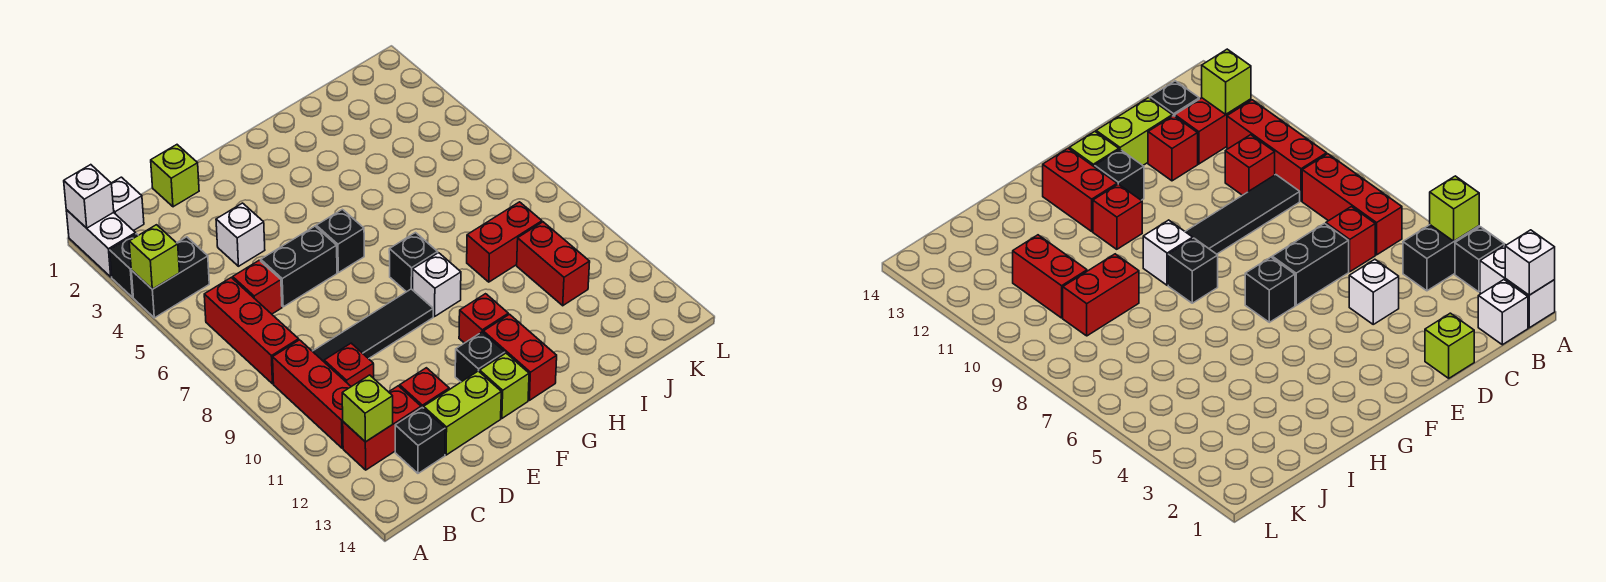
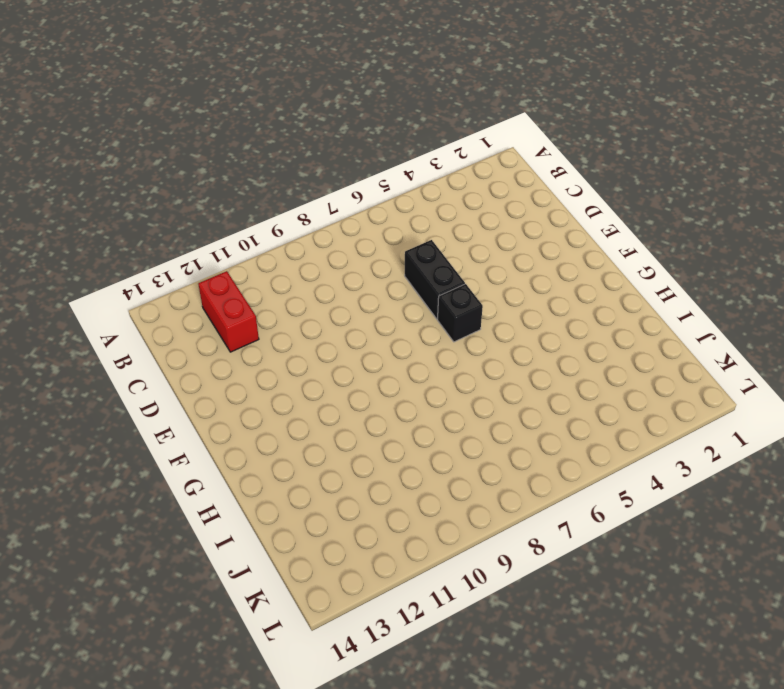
none -> white brick A1:A2 level 1
none -> black brick A3 level 1
none -> black brick A4:B4 level 1

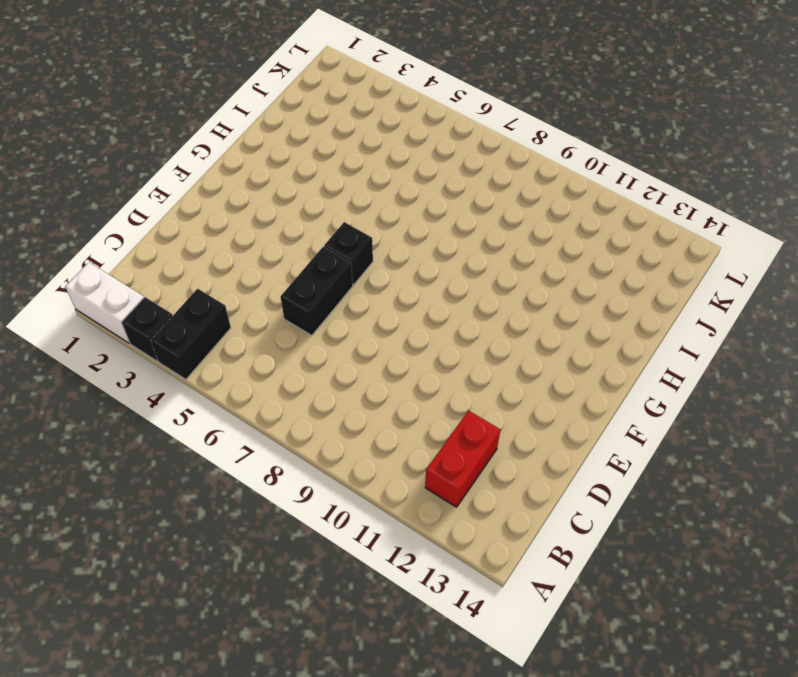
none -> white brick B1 level 1
none -> red brick B6:B8 level 1
none -> red brick B9:B11 level 1

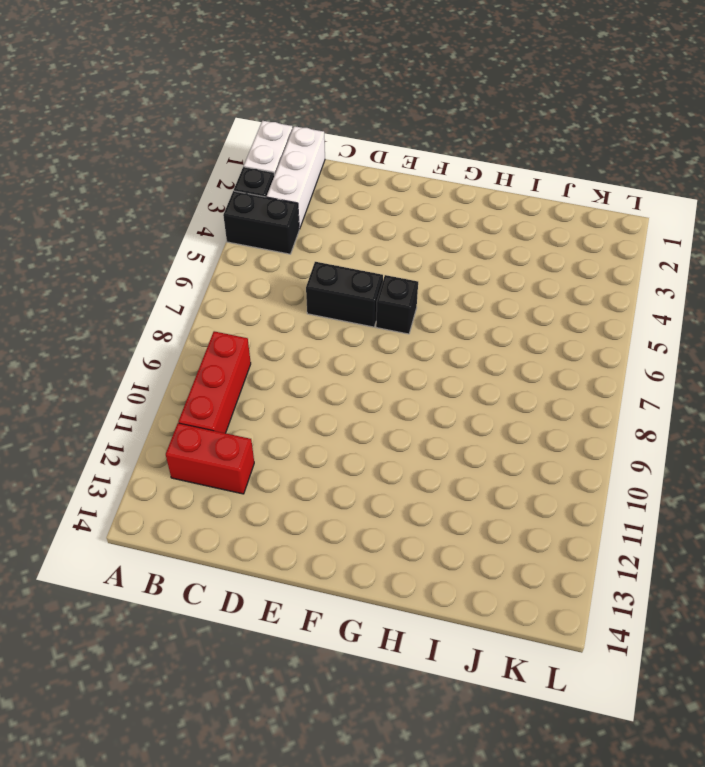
white brick B1:B3 level 1 -> white brick B1 level 1
none -> red brick B6:B8 level 1
none -> red brick C6 level 1
none -> black tile C9:F9 level 1

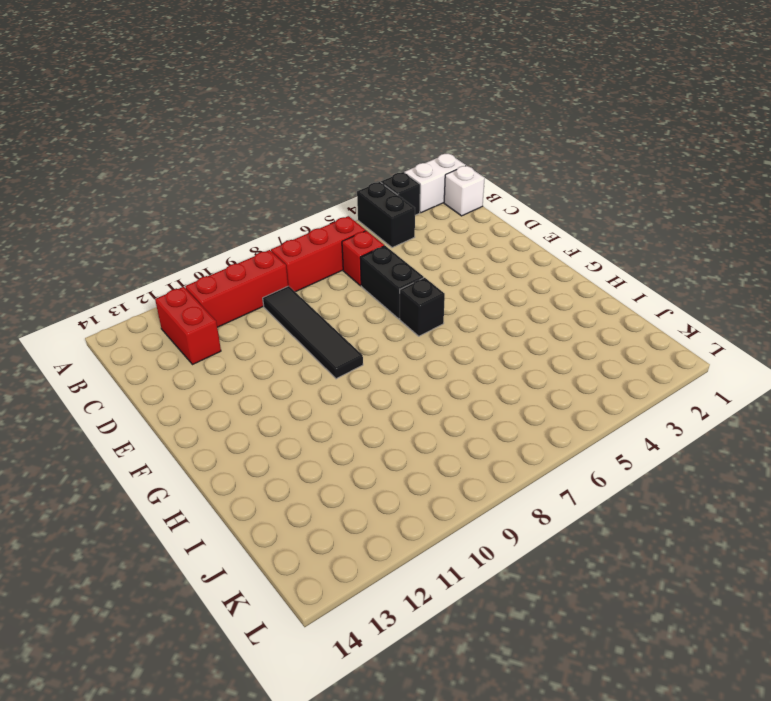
none -> red brick C10 level 1
none -> black brick C13 level 1
none -> lime brick D1 level 1

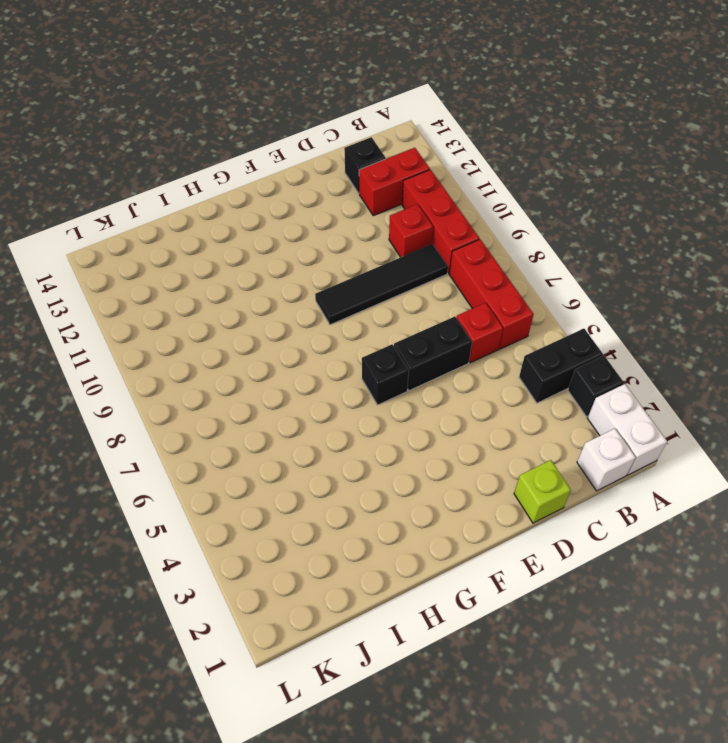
none -> white brick D4 level 1
none -> red brick D12 level 1
none -> lime brick D13:E13 level 1

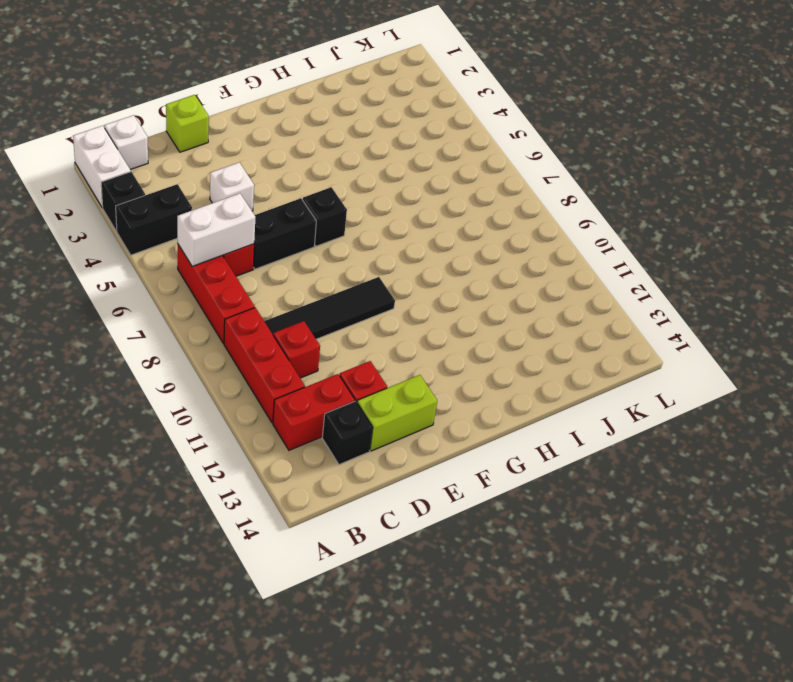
white brick B6:C6 level 2 -> none
none -> black brick F12 level 1
none -> lime brick F13 level 1
none -> black brick G8 level 1

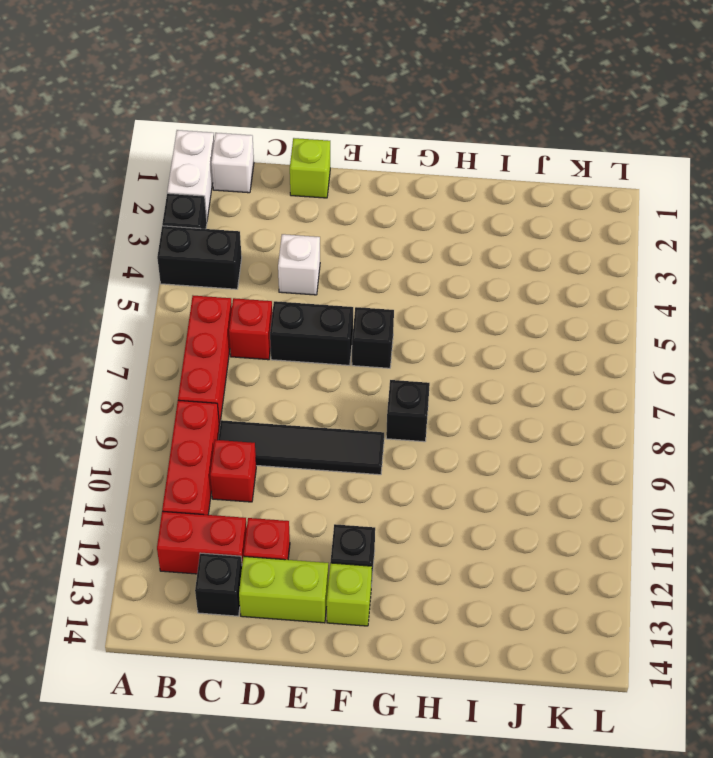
none -> white brick G9 level 1
none -> red brick G11 level 1
none -> red brick G12:G13 level 1

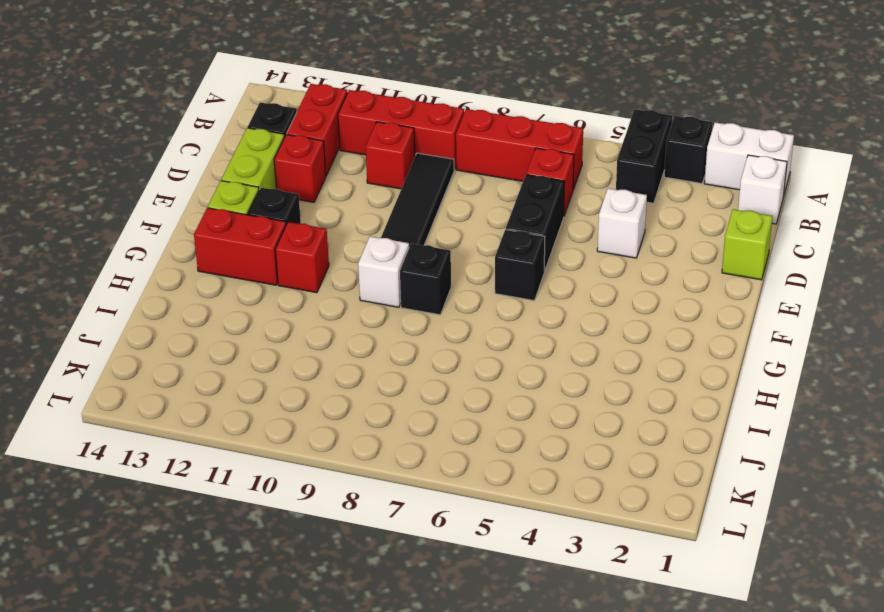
none -> red brick I9:J9 level 1
none -> red brick J10:J11 level 1
none -> white brick A1 level 2

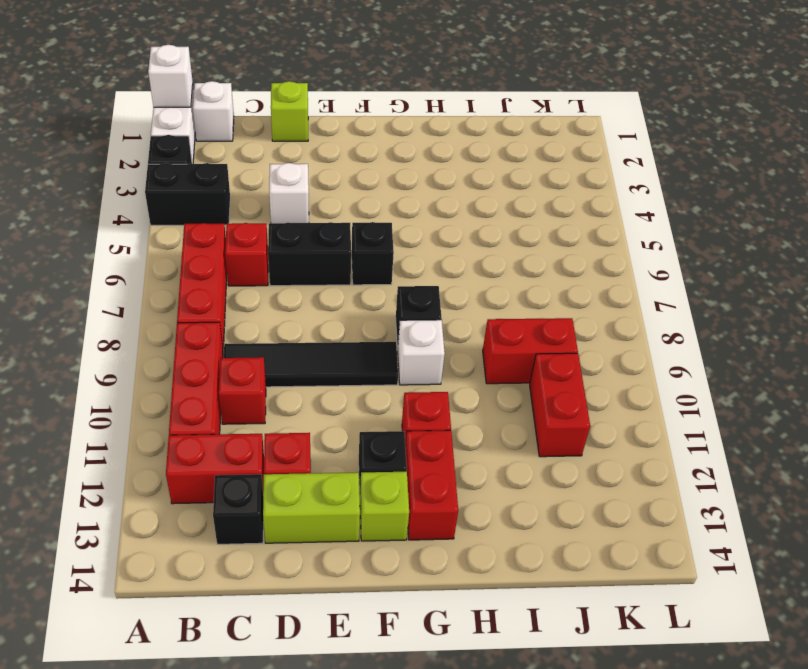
none -> lime brick A4 level 2
none -> lime brick B12 level 2

